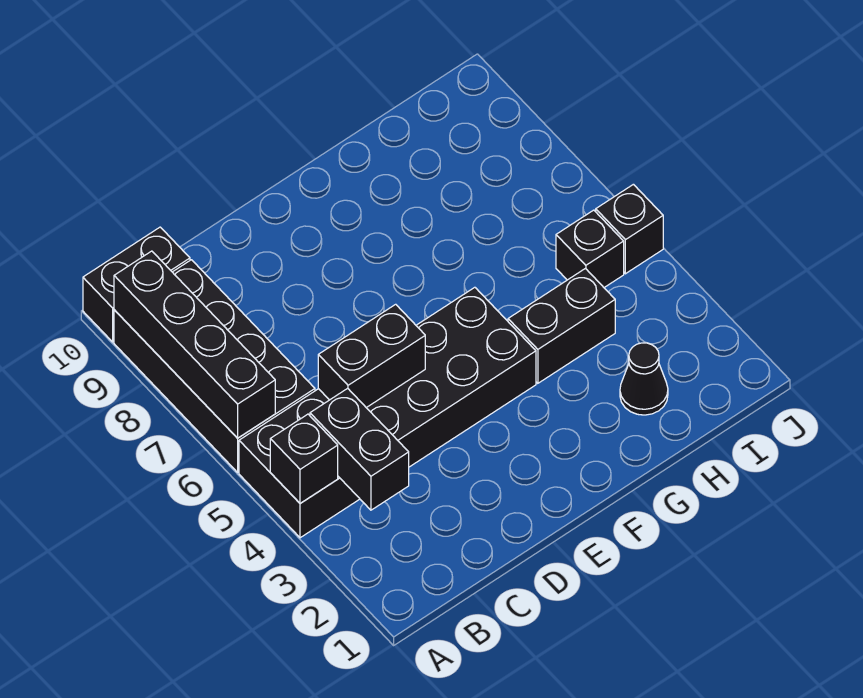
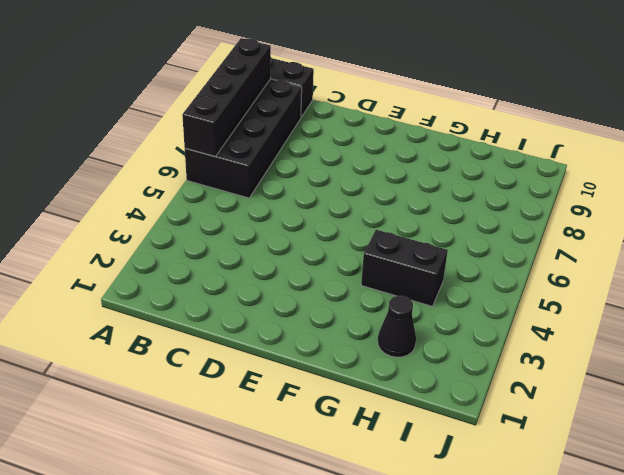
none -> black brick A4:F5 level 1
none -> black brick I5 level 1

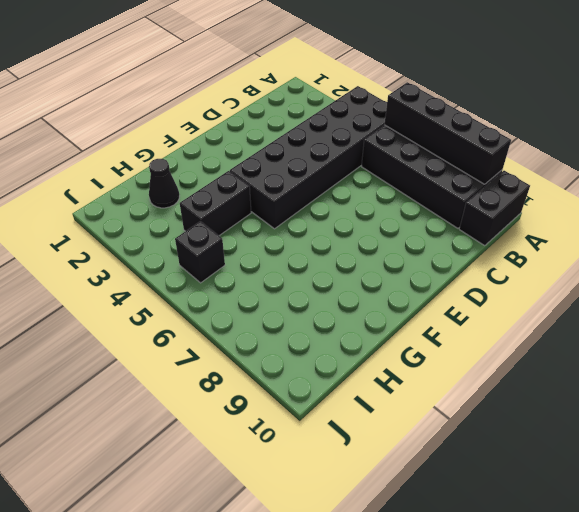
none -> black brick J5 level 1
none -> black brick A4 level 2

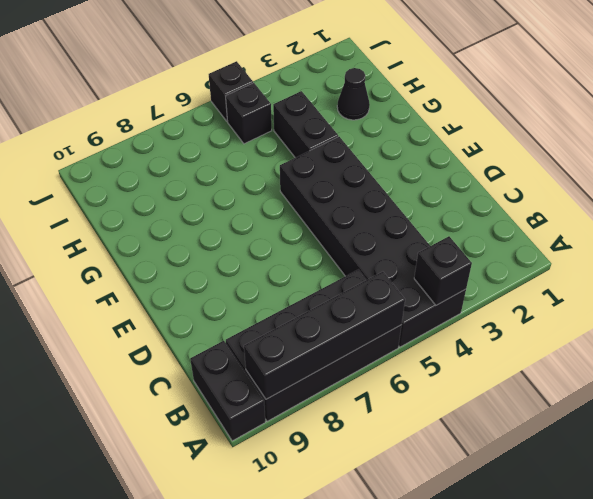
none -> black brick B3:B4 level 2
none -> black brick C5:D5 level 2

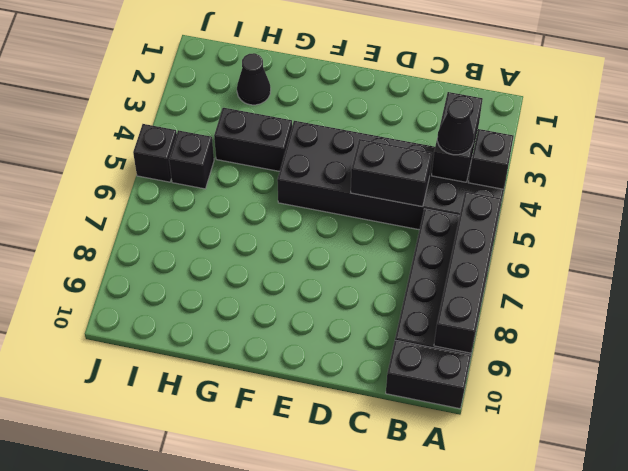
black cone B4 level 3 -> none

